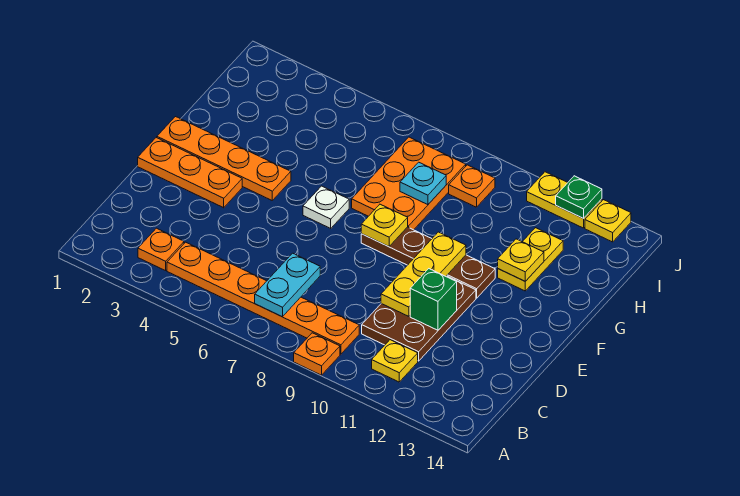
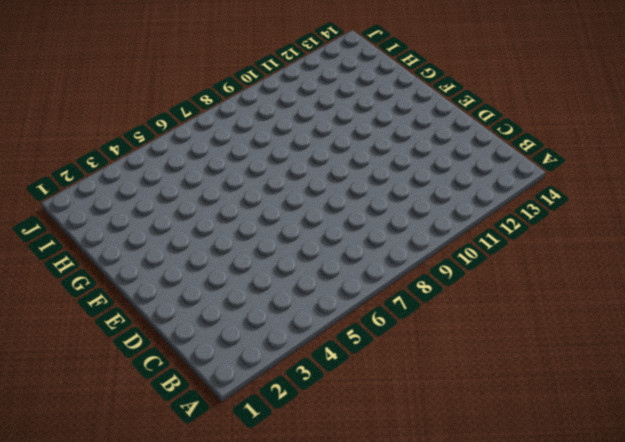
none -> orange plate A9 level 1
none -> orange plate B3 level 1
none -> orange plate B4:B9 level 1

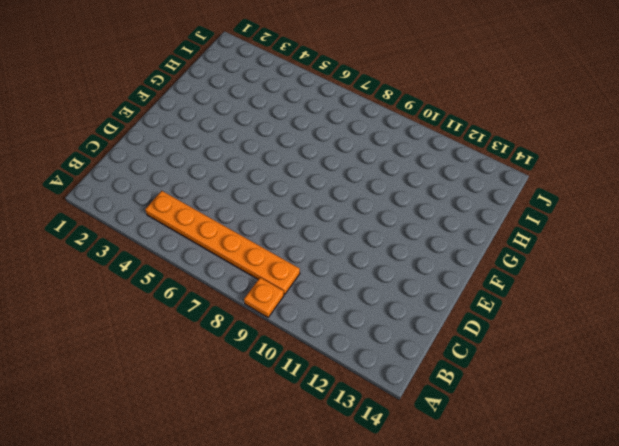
none -> orange plate B3 level 1
none -> yellow plate B11 level 1
none -> brown plate C10:E11 level 1

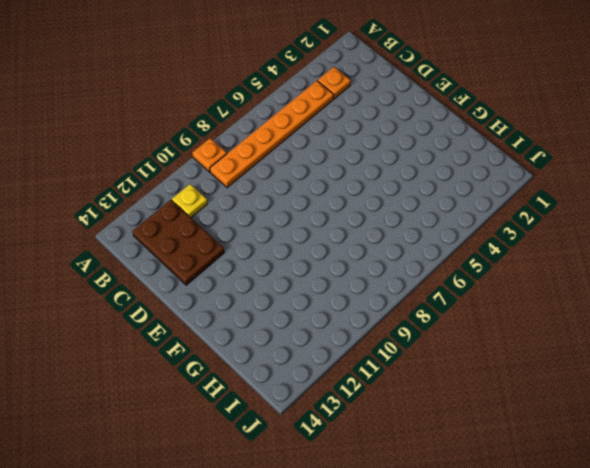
brown plate B12:D13 level 1 -> brown plate C10:E11 level 1
none -> orange plate E1:E3 level 1
none -> orange plate F1:F4 level 1
none -> white plate F6 level 1

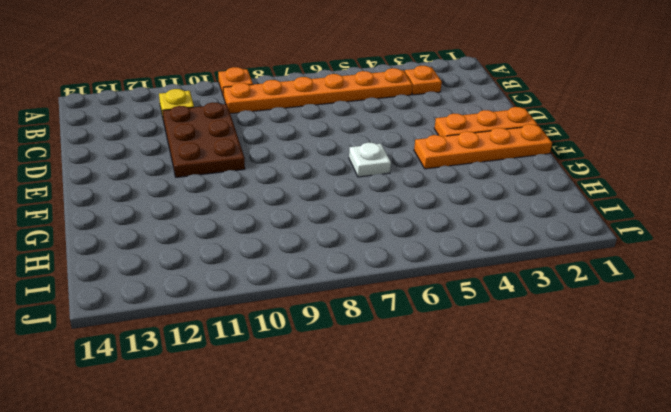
none -> brown plate F8:F11 level 1
none -> orange plate G7:I8 level 1
none -> yellow plate G12:H12 level 1

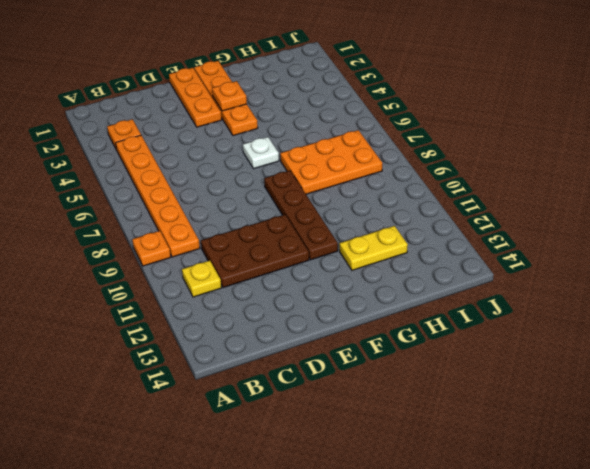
orange plate F3 level 2 -> orange plate I9 level 1
none -> yellow plate J11:J12 level 1
none -> yellow plate J13 level 1
none -> cyan plate B7:C7 level 2

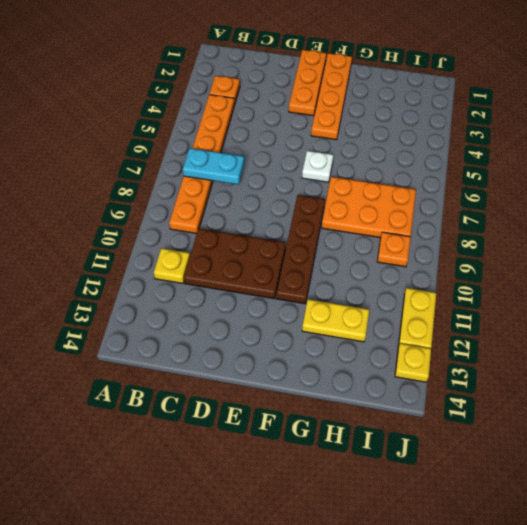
none -> orange plate A9 level 1
none -> yellow plate D10:F10 level 2
none -> green brick D11 level 2

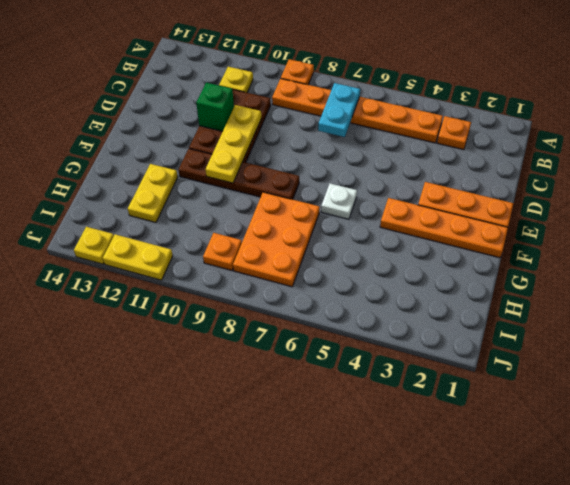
none -> yellow plate F8 level 2
none -> yellow plate G12 level 2
none -> cyan plate H8 level 2

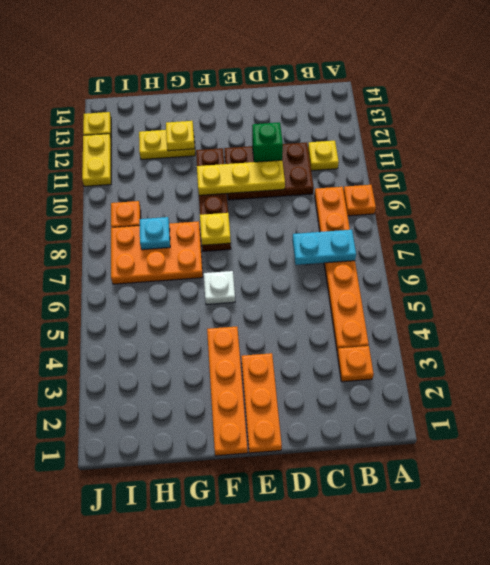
none -> green plate J12 level 2

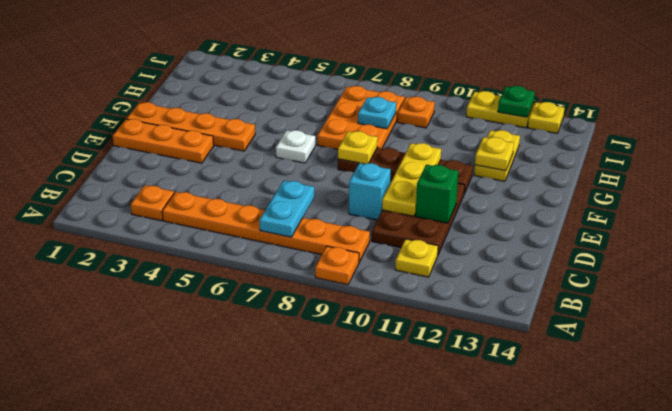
cyan brick D9 level 1 -> none

